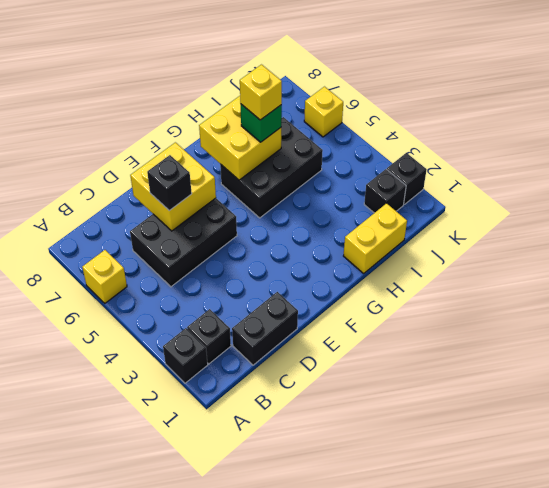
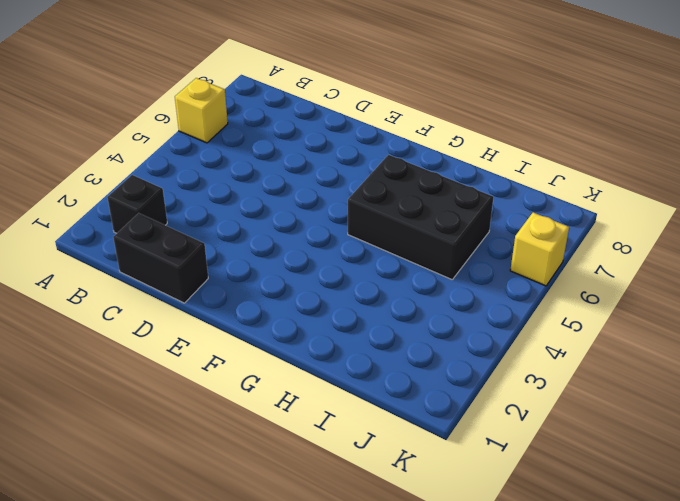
none -> black brick A2 level 1
none -> black brick C5:E6 level 1
none -> yellow brick H1:I1 level 1

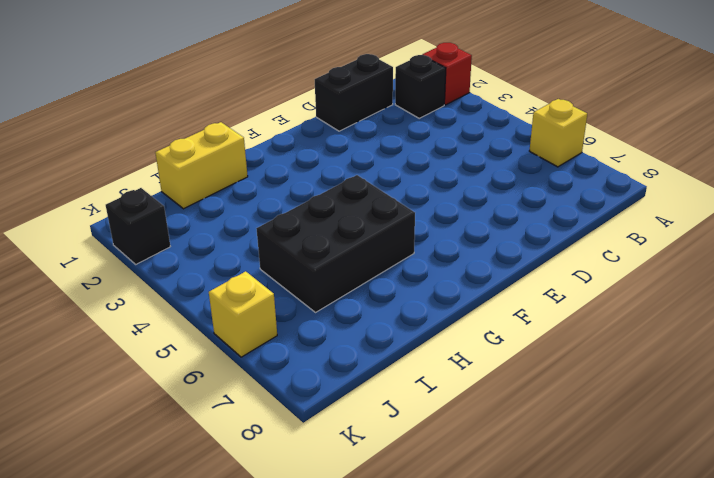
red brick A2 level 1 -> black brick A2 level 1
none -> black brick C5:E6 level 1
none -> black brick J2 level 1
none -> yellow brick D6:E7 level 2

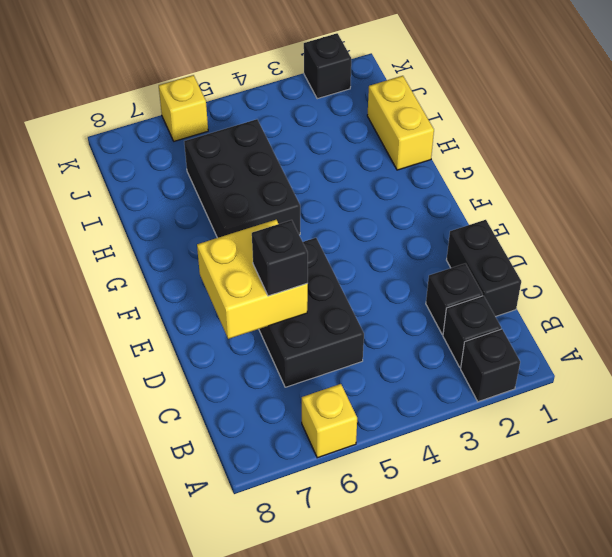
black brick C2 level 1 -> black brick J2 level 1
none -> yellow brick G6:H7 level 2
none -> green brick H6 level 3
none -> yellow brick H6 level 4

